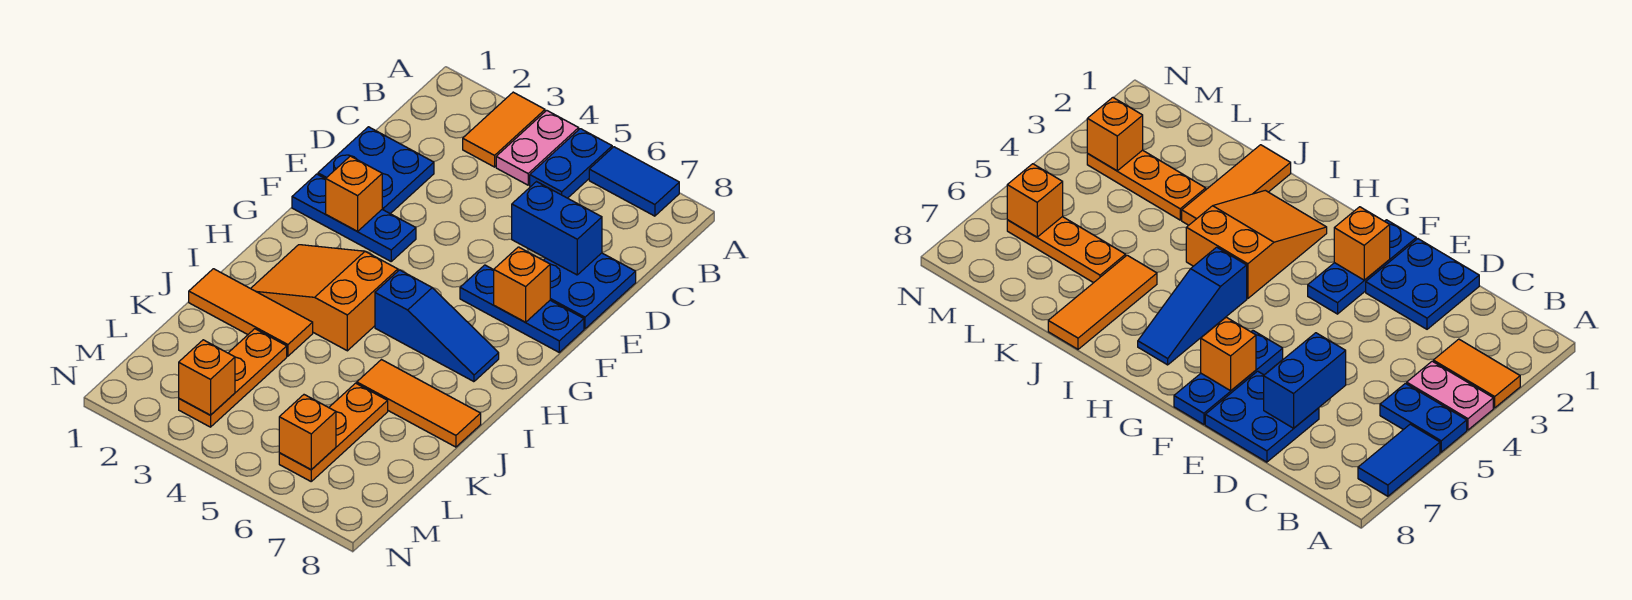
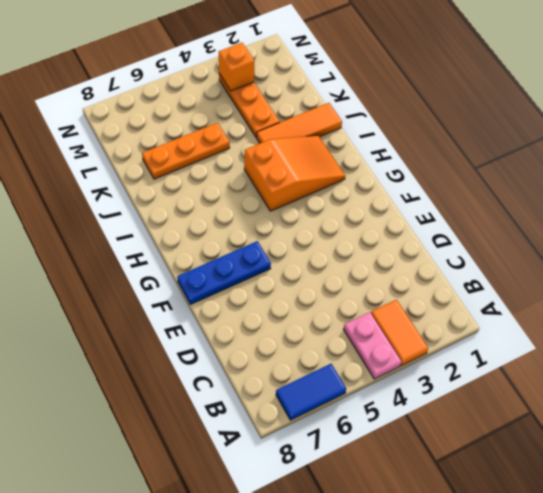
orange plate K5:K7 level 1 -> orange plate K6:M6 level 1
none -> blue plate A5:B5 level 1
none -> blue plate D1:E2 level 1
none -> blue plate D7:E8 level 1

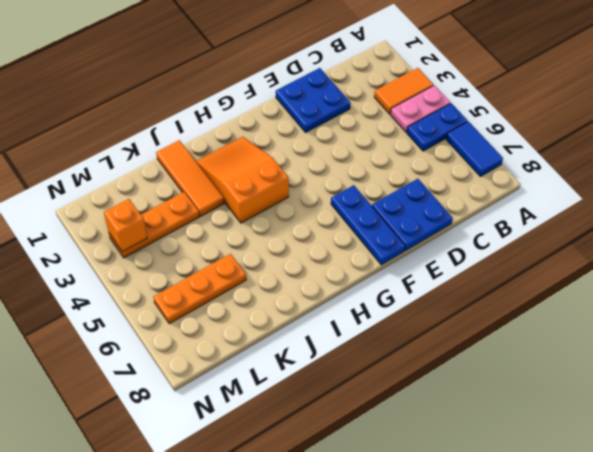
none -> blue plate F1:F3 level 1
none -> blue slope H5:H7 level 1 top 5
none -> orange tile J6:J8 level 1

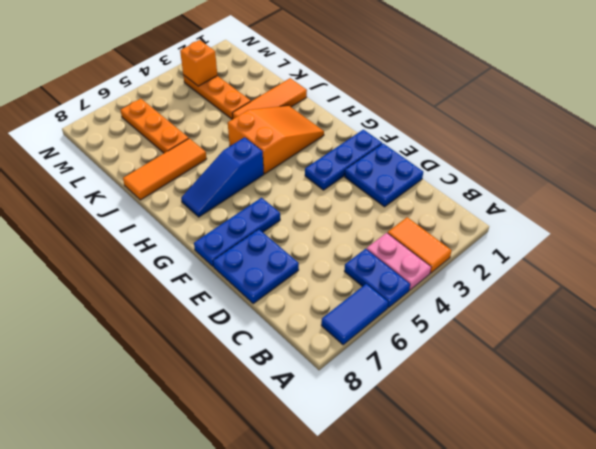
none -> blue brick D6:D7 level 2
none -> orange brick F2 level 2
none -> orange brick F7 level 2

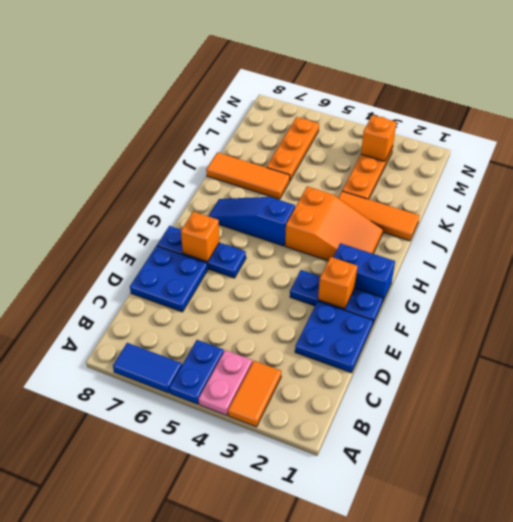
blue brick G1:G2 level 1 -> blue brick D6:D7 level 2
none -> orange brick M6 level 2

